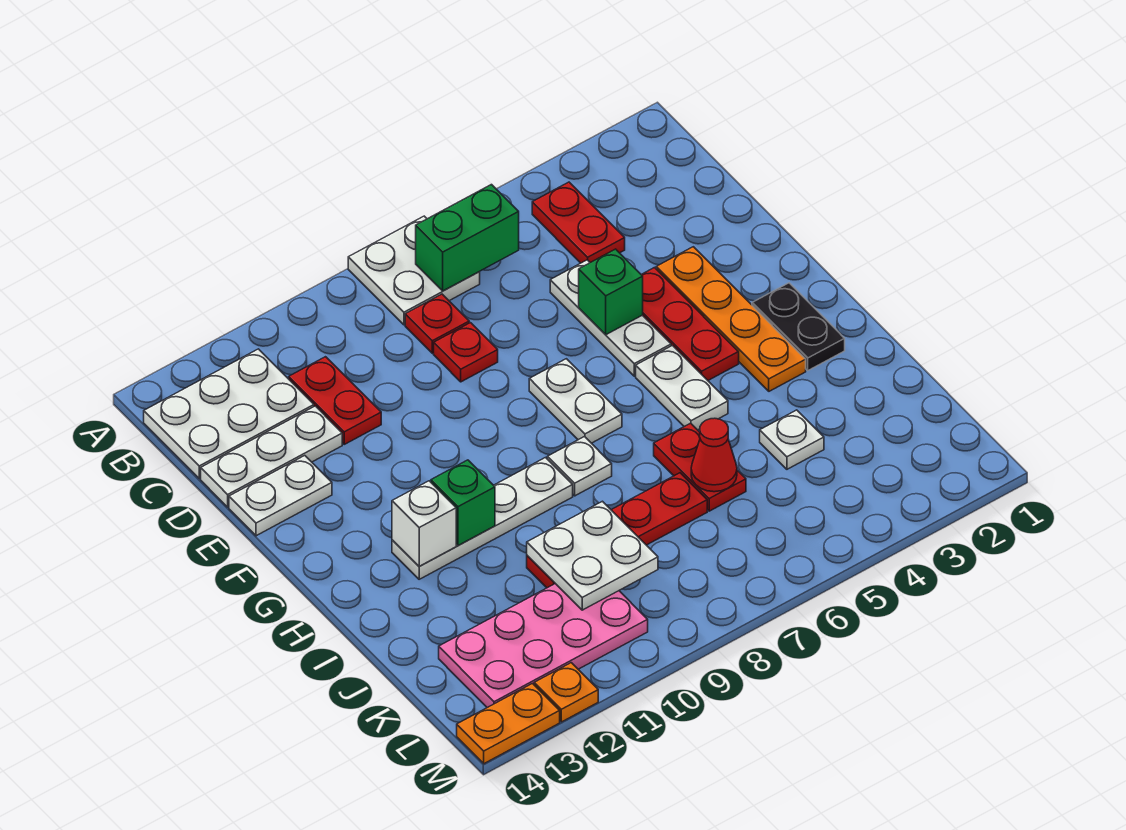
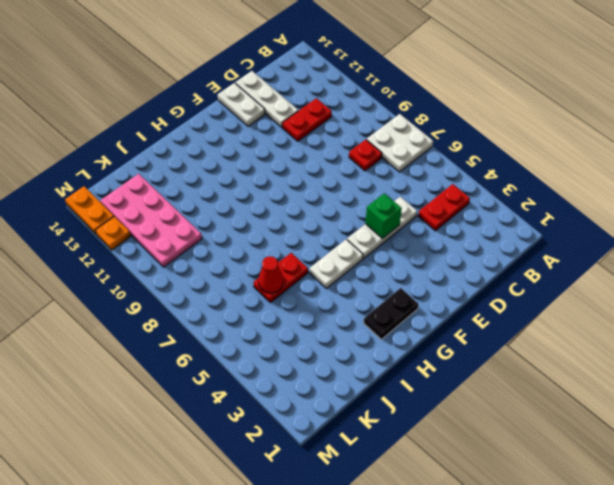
none -> white plate B12:C14 level 1
none -> red plate D8 level 1
none -> orange plate E3:H3 level 1

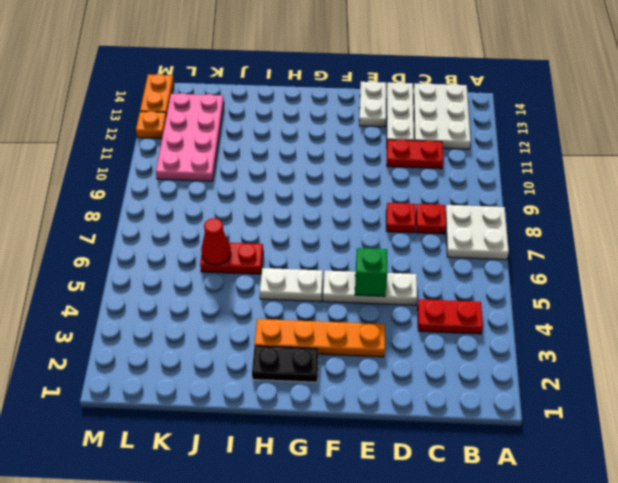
none -> red plate E4:G4 level 1
none -> white plate F7:G7 level 1
none -> white plate H8 level 1

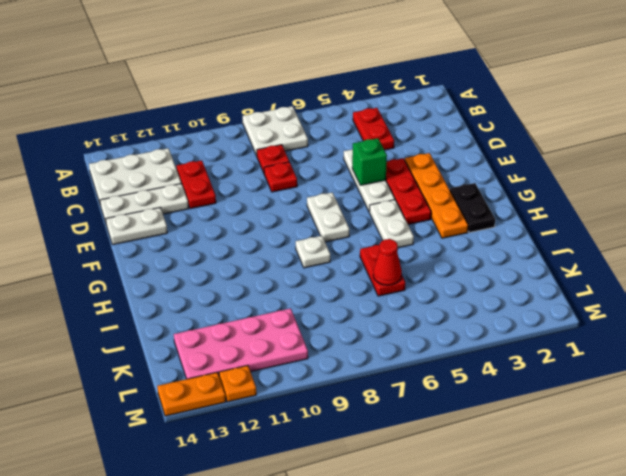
none -> white plate H9:H12 level 1
none -> white plate J4 level 1
none -> red plate J7:J10 level 1

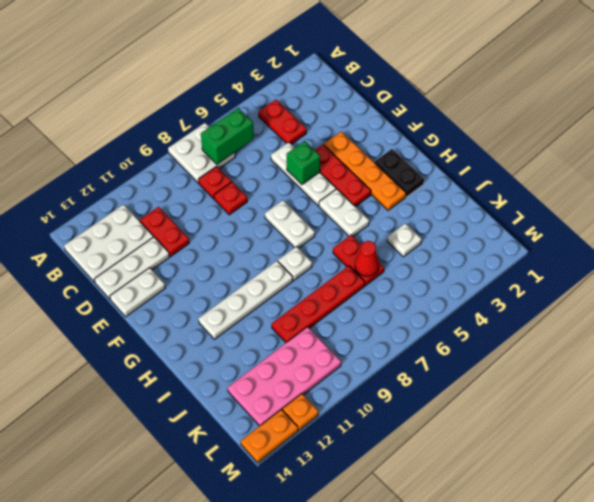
none -> green brick H11 level 2
none -> white brick H12 level 2
none -> white plate J9:K10 level 2

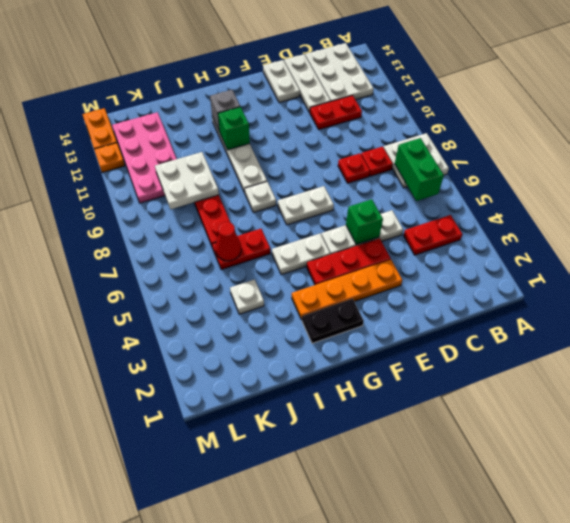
grey brick H12 level 2 -> white brick H12 level 2

